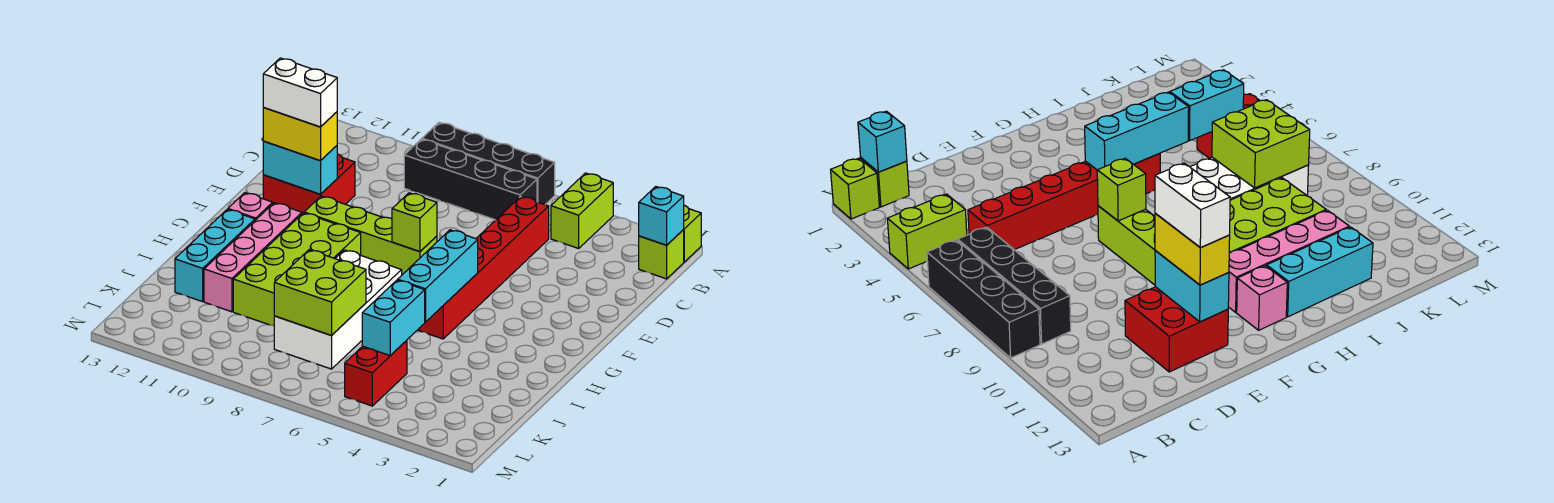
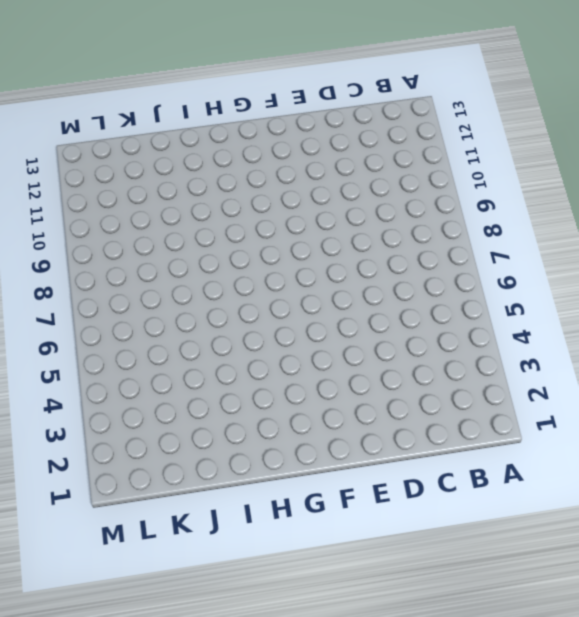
none -> lime brick A1 level 1
none -> lime brick A4:B4 level 1
none -> black brick A6:A9 level 1

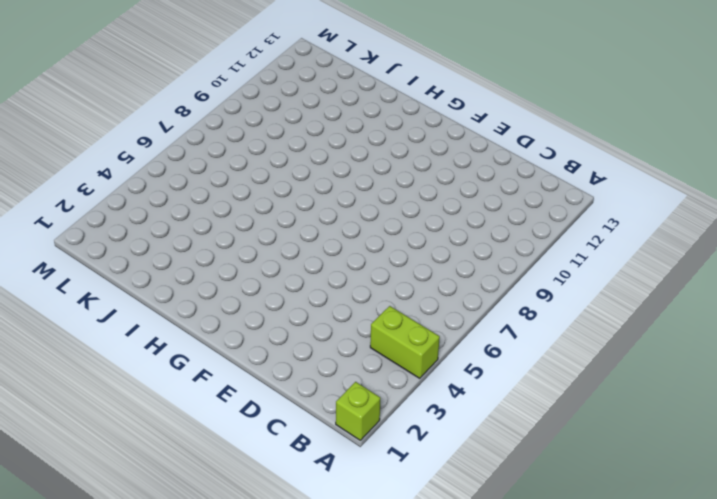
none -> black brick A6:A9 level 1
none -> lime brick B1 level 1
none -> black brick B6:B9 level 1

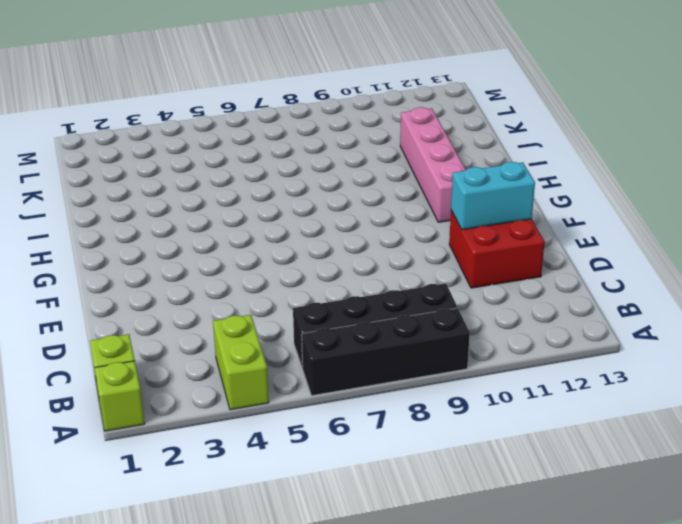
none -> red brick C5:H5 level 1
none -> lime brick F7:F10 level 1
none -> lime brick G9:J10 level 1

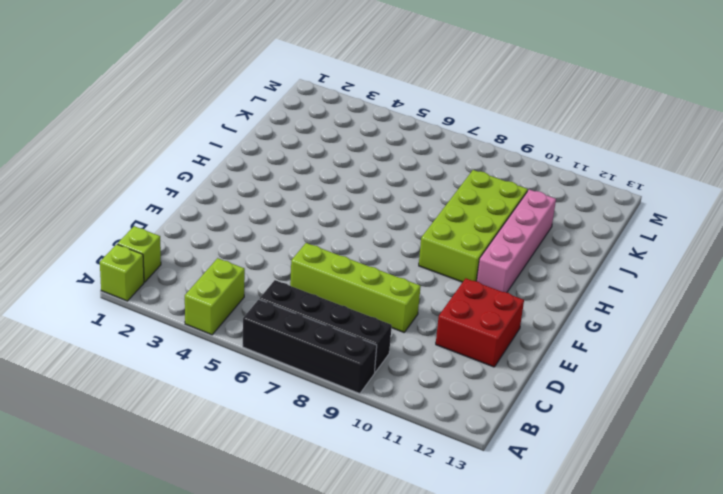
lime brick D6:D9 level 1 -> lime brick F7:F10 level 1
none -> red brick C5:H5 level 1
none -> pink brick G12 level 1
none -> white brick H7:K8 level 1

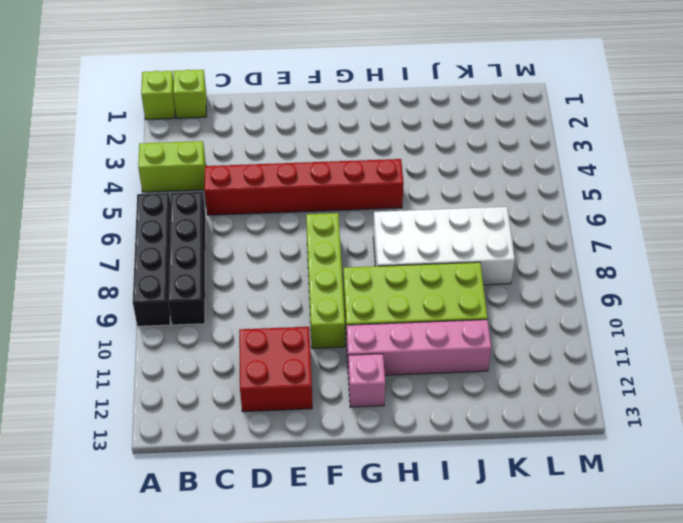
none -> cyan brick H12:J12 level 1
none -> red brick K5:L5 level 1
none -> cyan brick B1 level 2

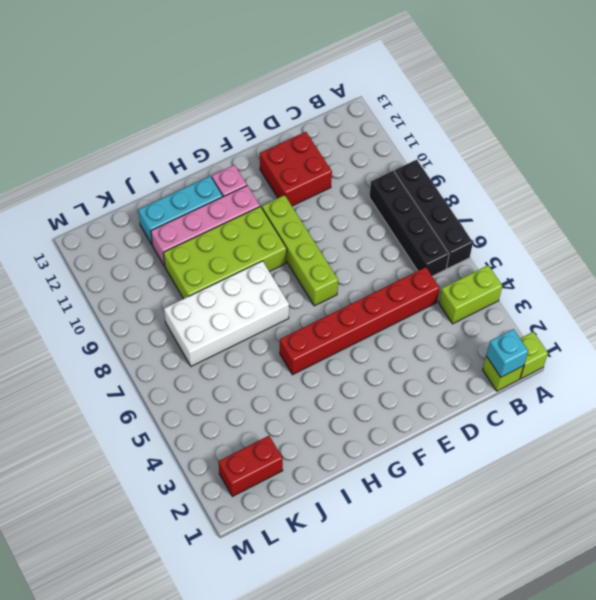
red brick K2:L2 level 1 -> red brick K5:L5 level 1
none -> cyan brick E11:E12 level 2
none -> lime brick F7 level 2
none -> cyan brick G5:I5 level 2

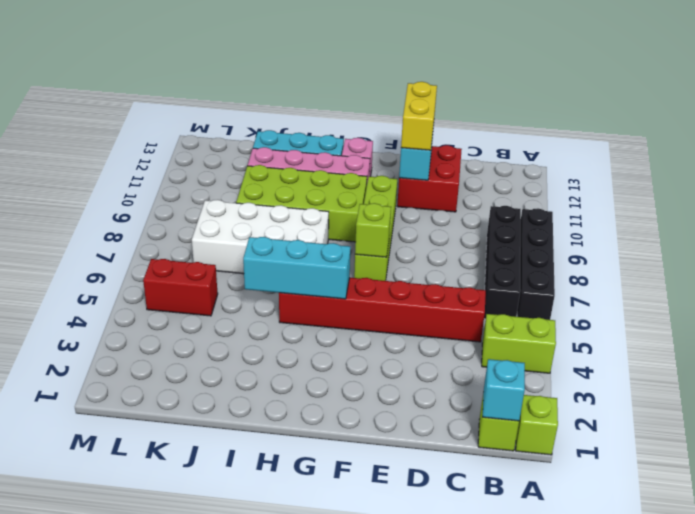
none -> cyan brick J5:K5 level 2
none -> lime brick J7:K8 level 2
none -> white brick E11:E12 level 4

